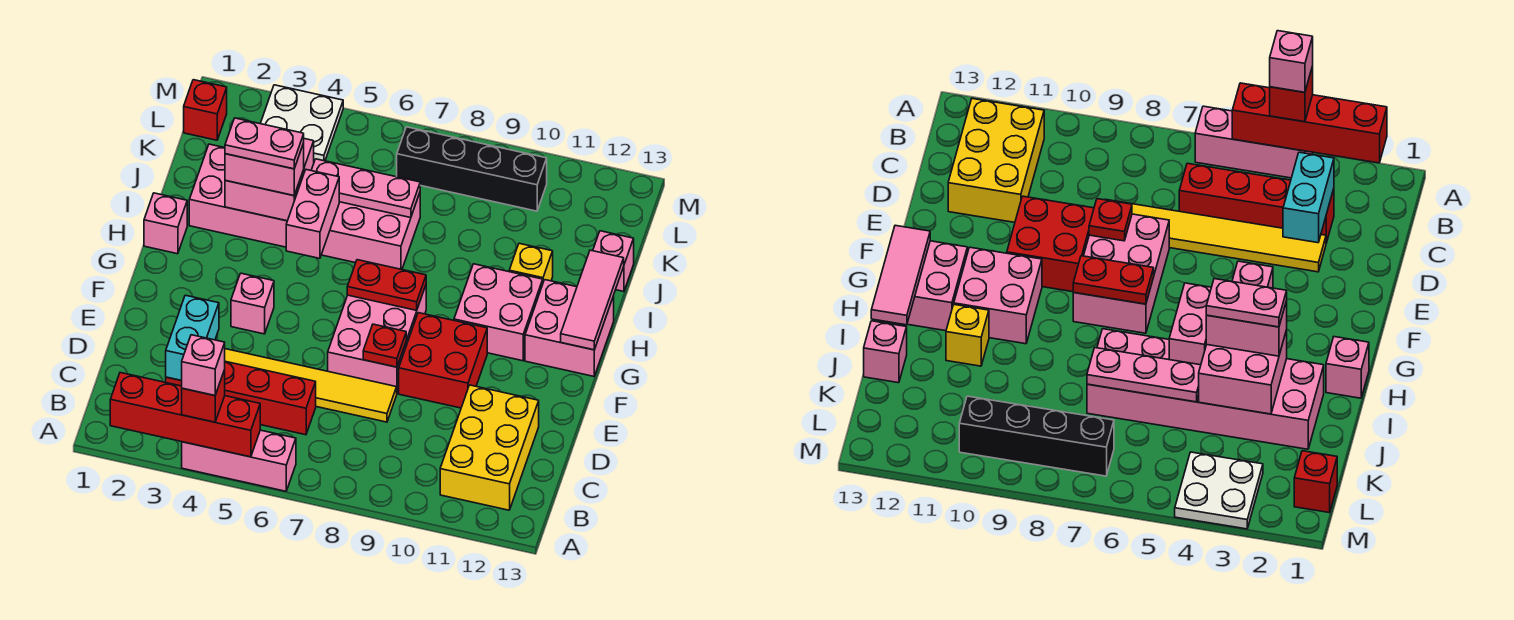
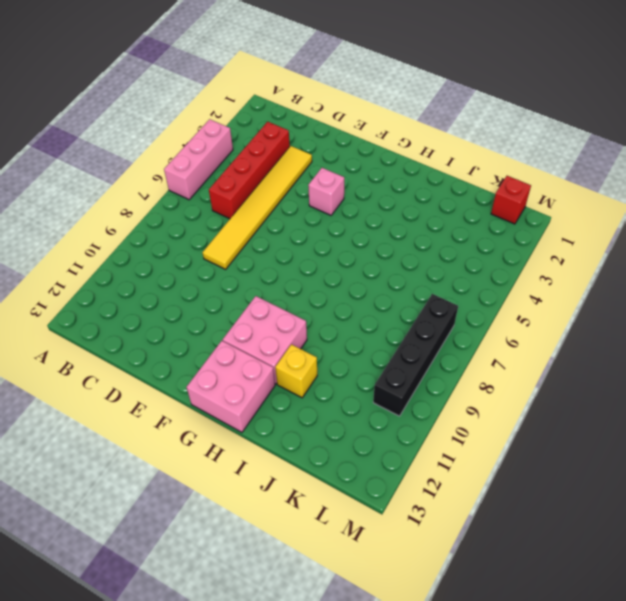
none -> yellow brick B11:D12 level 1
none -> pink brick E7:G8 level 1
none -> red brick E9:F10 level 1

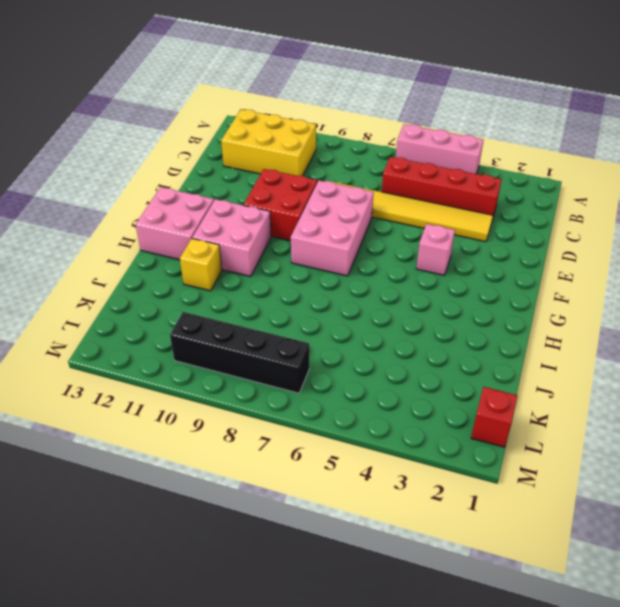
yellow brick B10:C12 level 1 -> yellow brick B11:D12 level 1
none -> pink brick H1 level 1
none -> pink brick I2:J7 level 1
none -> pink brick J13 level 1

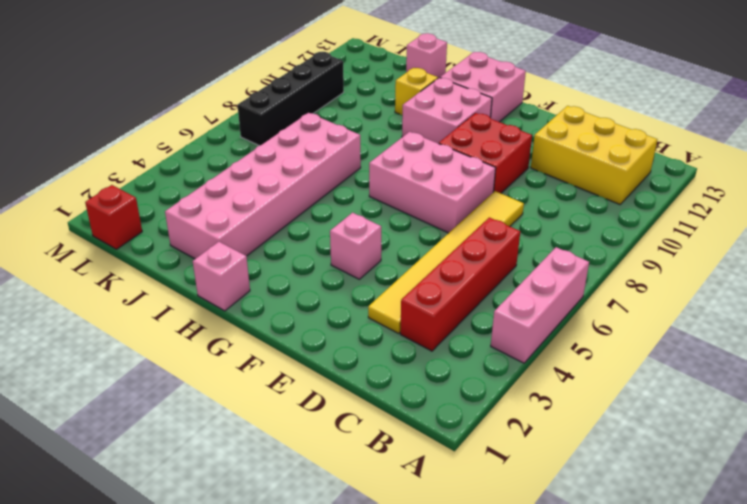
none -> white plate L3:M4 level 1
none -> red brick A2:A5 level 2
none -> cyan brick C3:D3 level 2

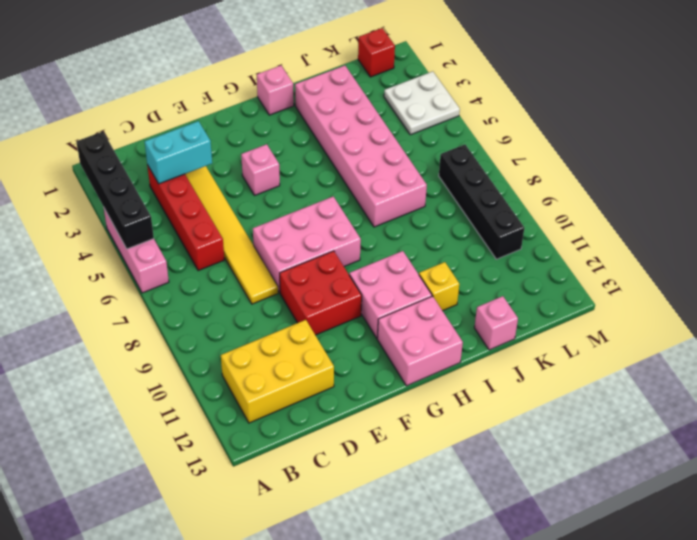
black brick A2:A5 level 2 -> red brick A2:A5 level 2
none -> red plate E8 level 2
none -> red plate G7:G8 level 2
none -> pink tile G13:I13 level 2

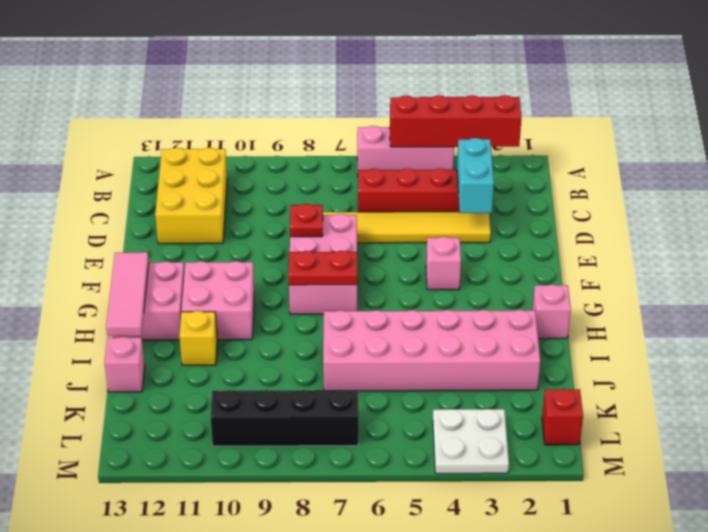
none -> red brick E9:F10 level 1
none -> pink brick H5:I5 level 2
none -> pink brick I3:J4 level 2

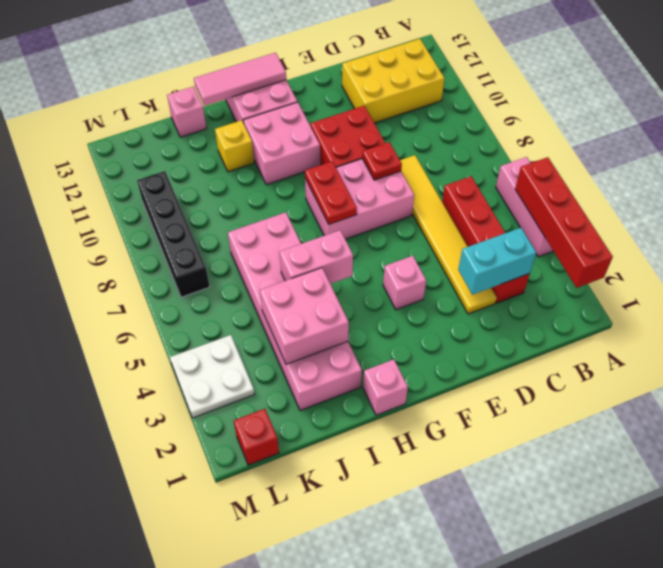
none -> pink plate J5:J7 level 2
none -> red brick A4 level 3
none -> pink brick I3:I4 level 3

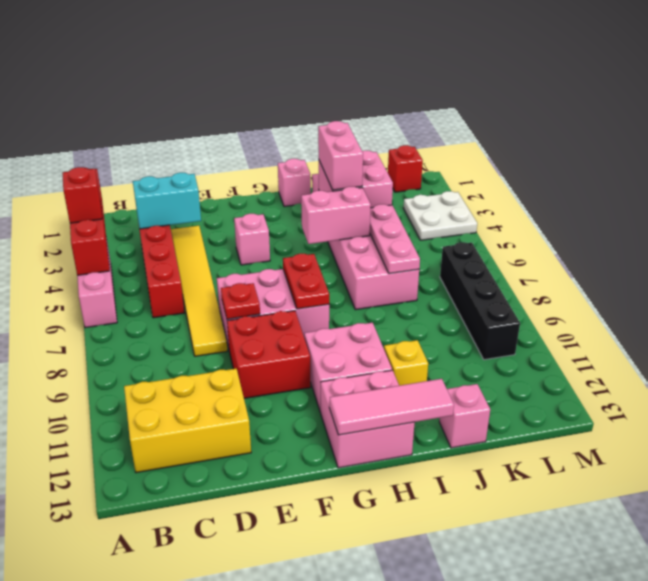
none -> pink brick A4 level 4
none -> pink plate I3:I4 level 4

